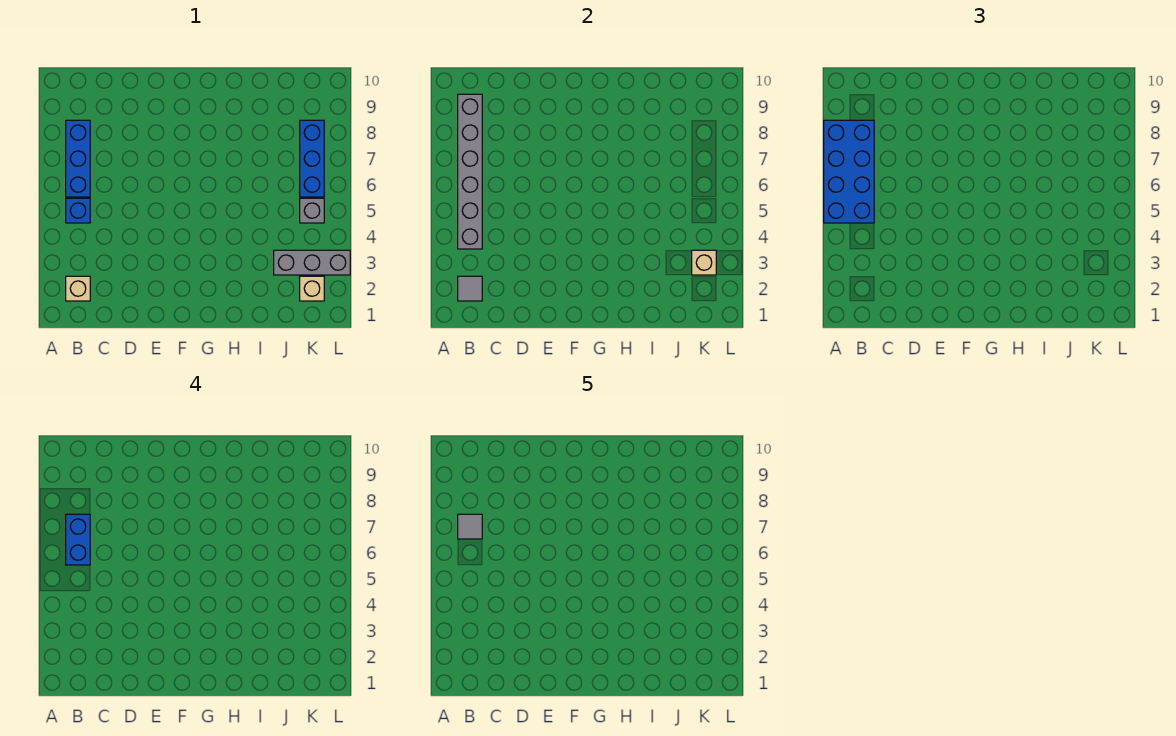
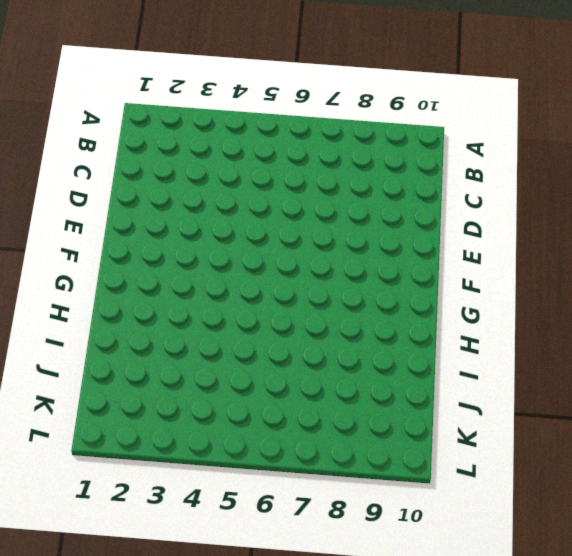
none -> tan brick B2 level 1
none -> blue brick B5 level 1
none -> blue brick B6:B8 level 1

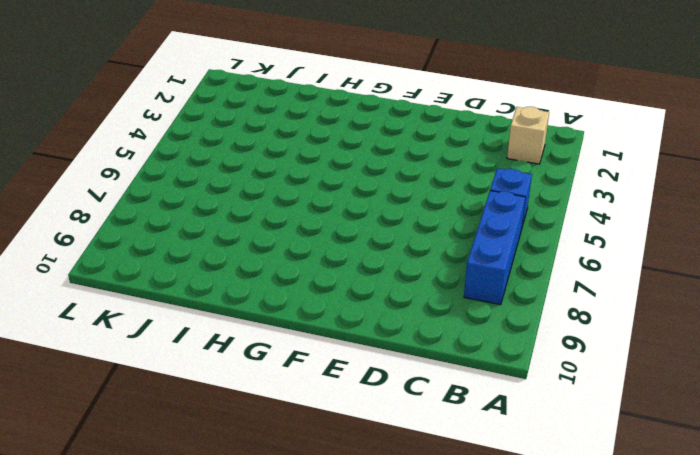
none -> grey brick J3:L3 level 1
none -> tan brick K2 level 1
none -> grey brick K5 level 1

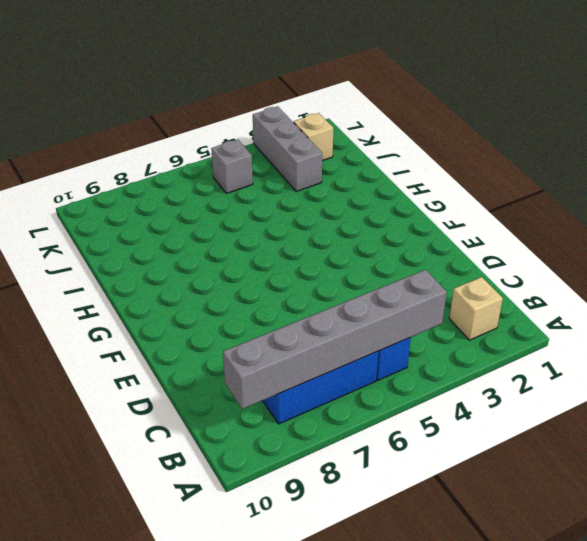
none -> blue brick K6:K8 level 1
none -> grey tile B2 level 2
none -> tan brick K3 level 2

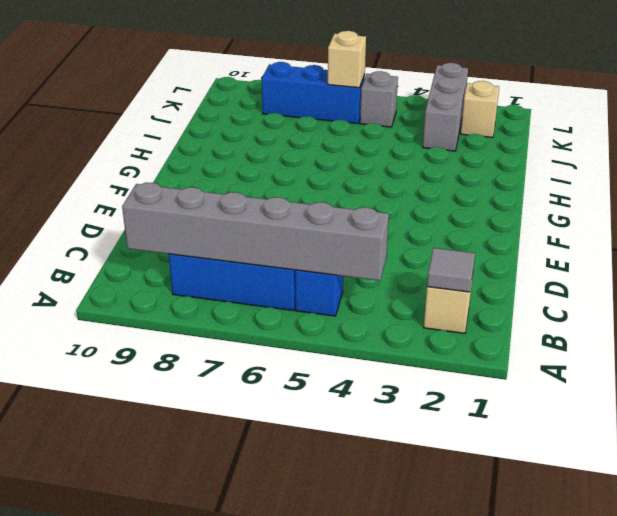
tan brick K6 level 2 -> tan brick K3 level 2
none -> blue brick A5:B8 level 3
none -> blue brick B6:B7 level 4
none -> grey tile B7 level 5

